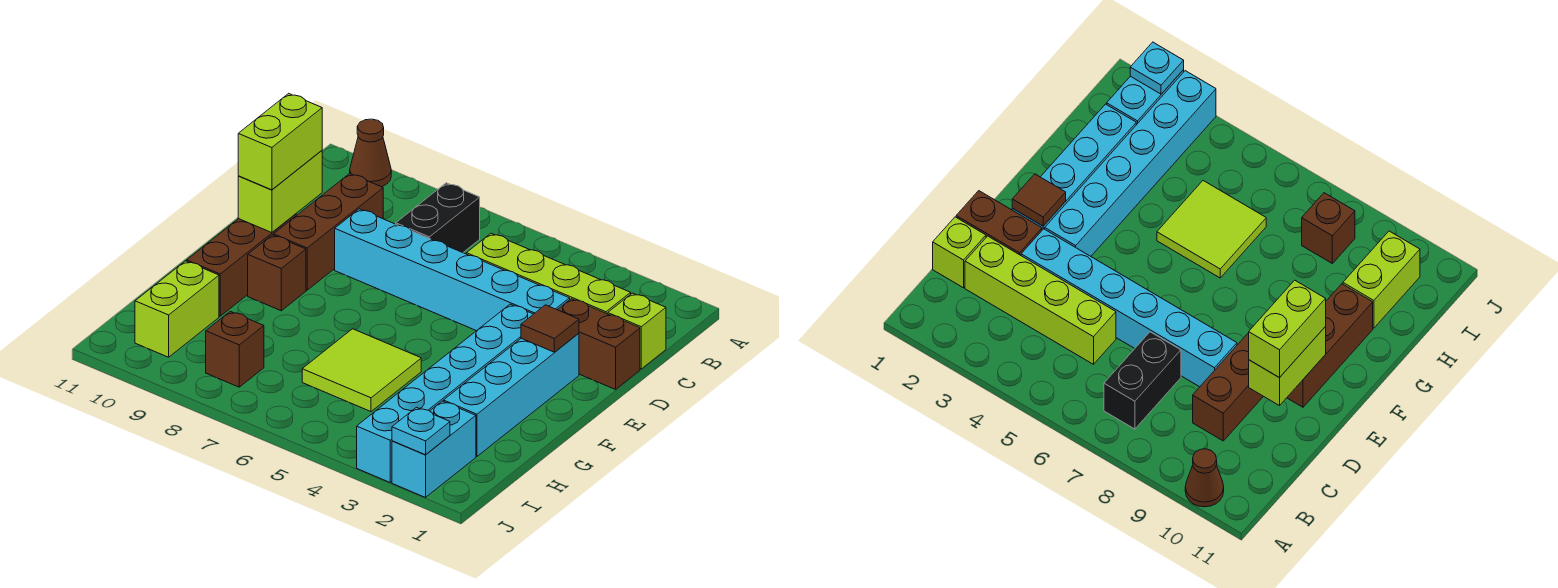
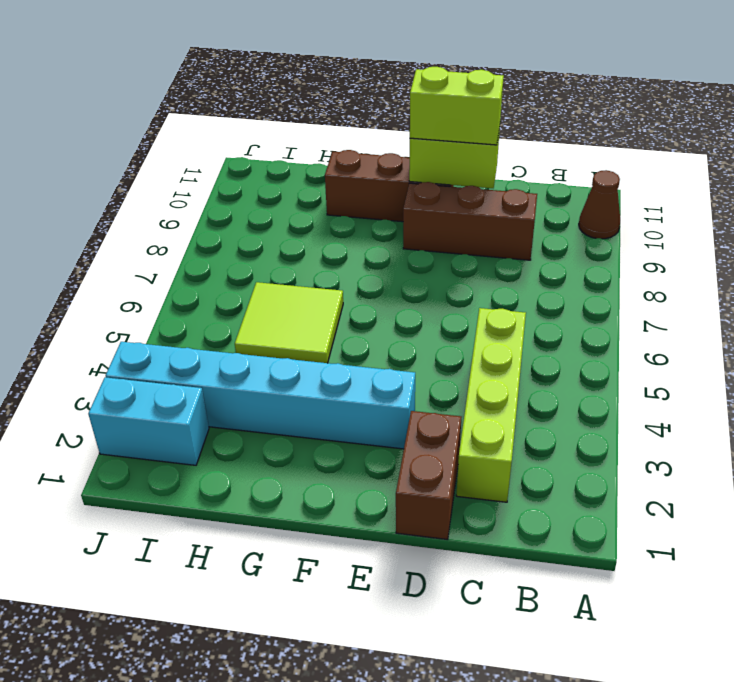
none -> black brick B7:C7 level 1
none -> lime brick C1 level 1
none -> cyan brick D3:D8 level 1

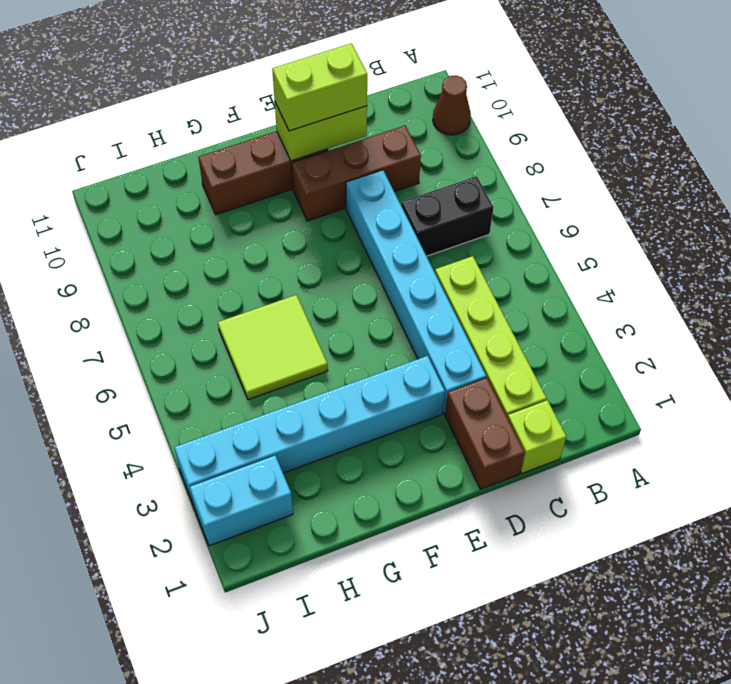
none -> cyan brick E2:H2 level 1
none -> brown brick F9 level 1
none -> lime brick H10:I10 level 1

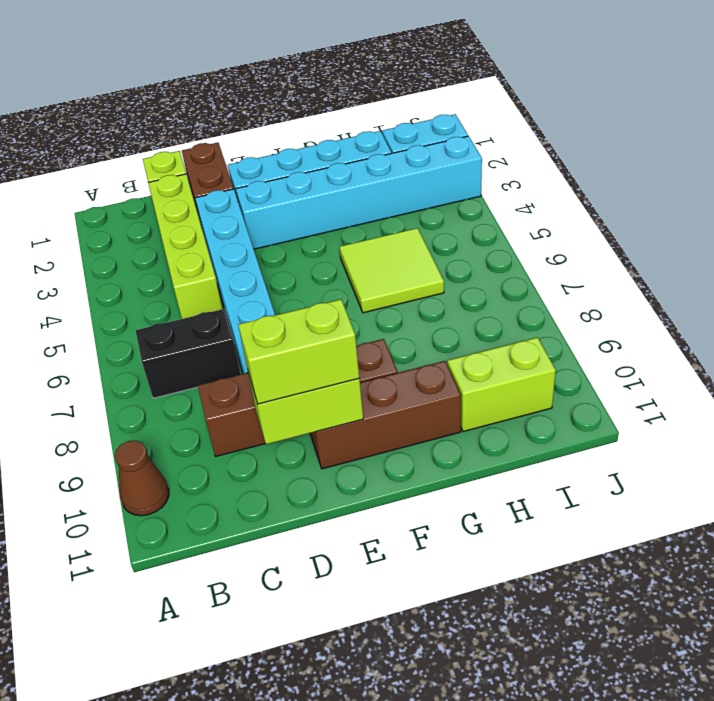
none -> brown brick I8 level 1
none -> brown tile E2 level 2
none -> cyan plate J2 level 2

